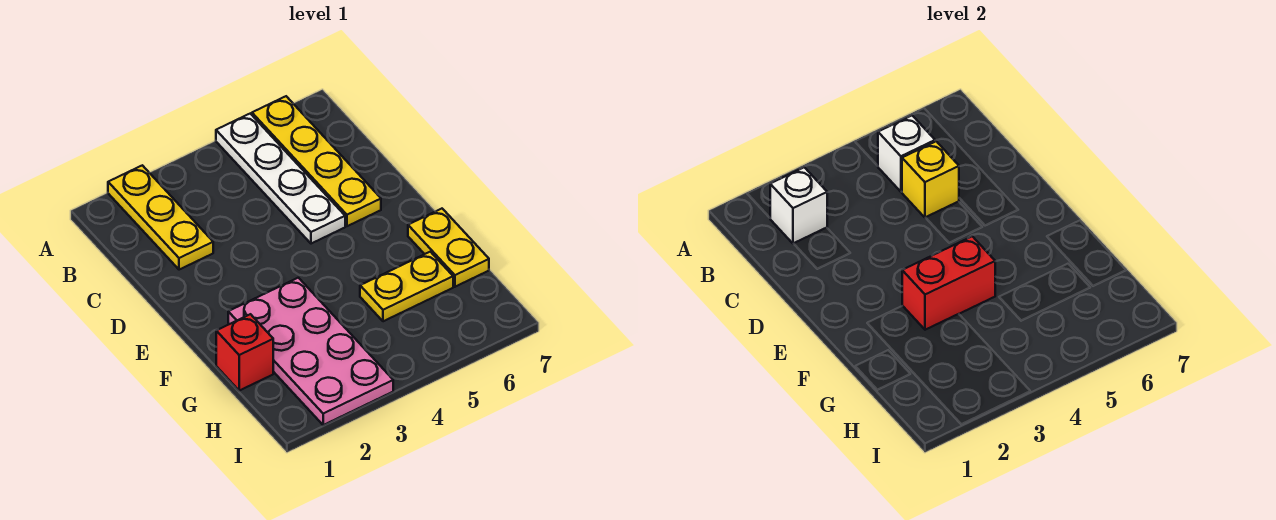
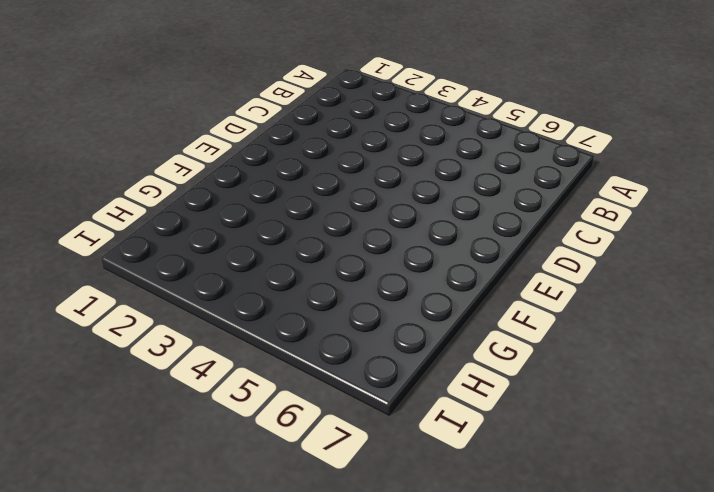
none -> yellow plate A2:C2 level 1
none -> white plate A5:D5 level 1

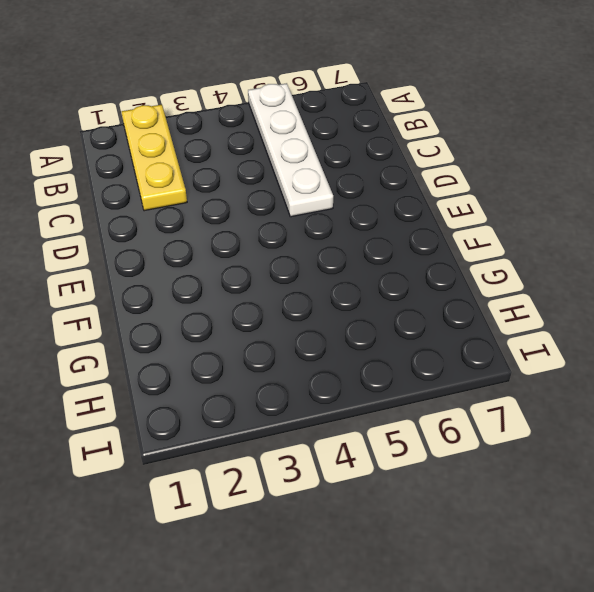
none -> yellow plate A6:D6 level 1
none -> pink plate F2:I3 level 1

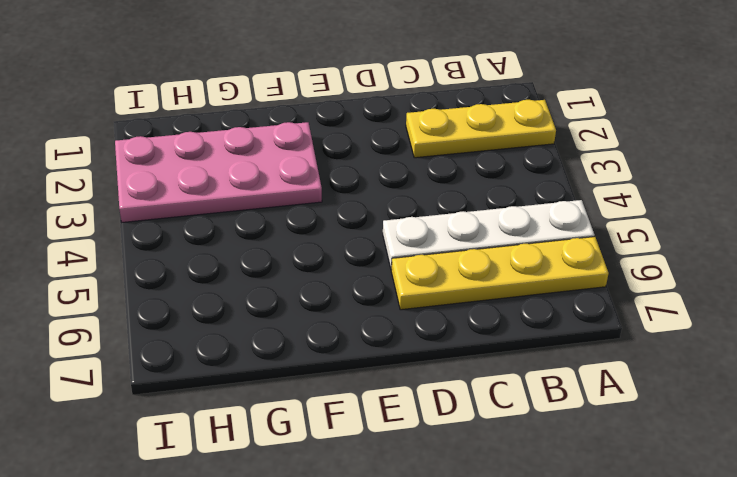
none -> yellow plate F7:G7 level 1
none -> red brick G1 level 1

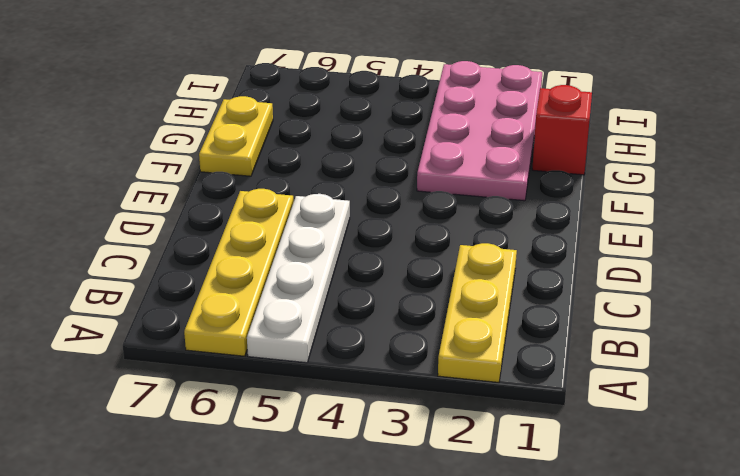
none -> yellow plate G5:G6 level 1
none -> white brick B2 level 2

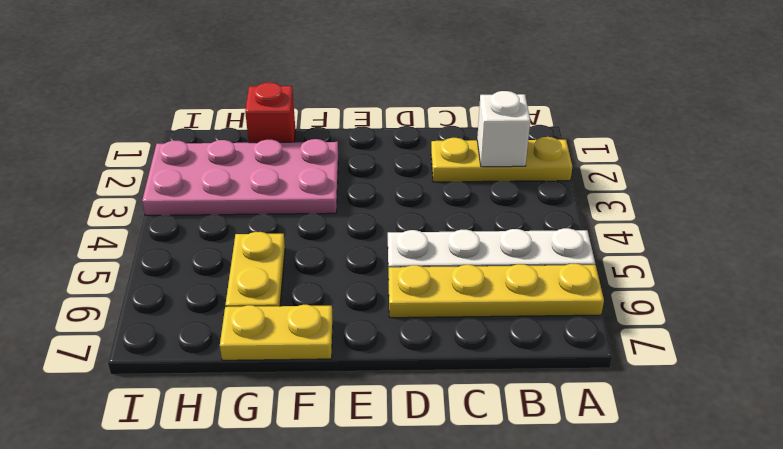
none -> white brick B5 level 2
none -> yellow brick C5 level 2

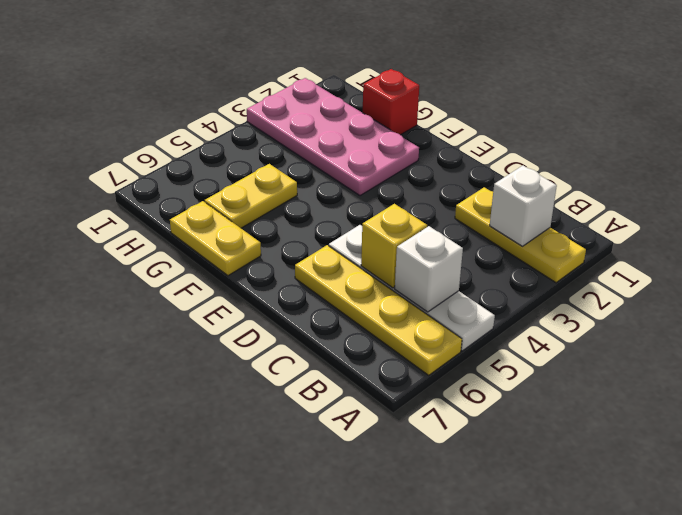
none -> red brick F3:F4 level 2

